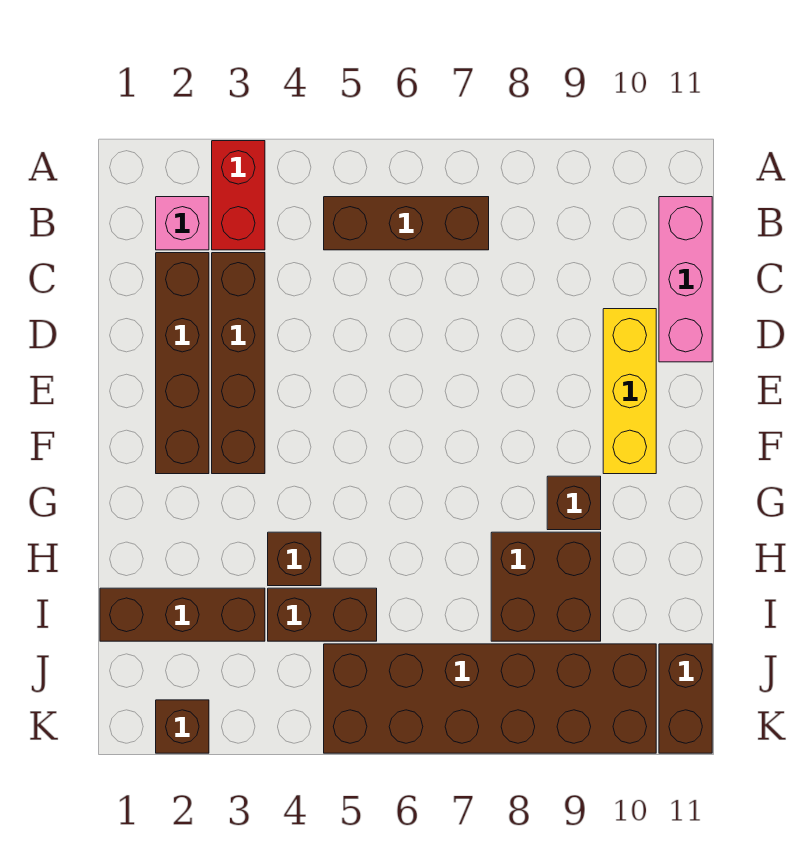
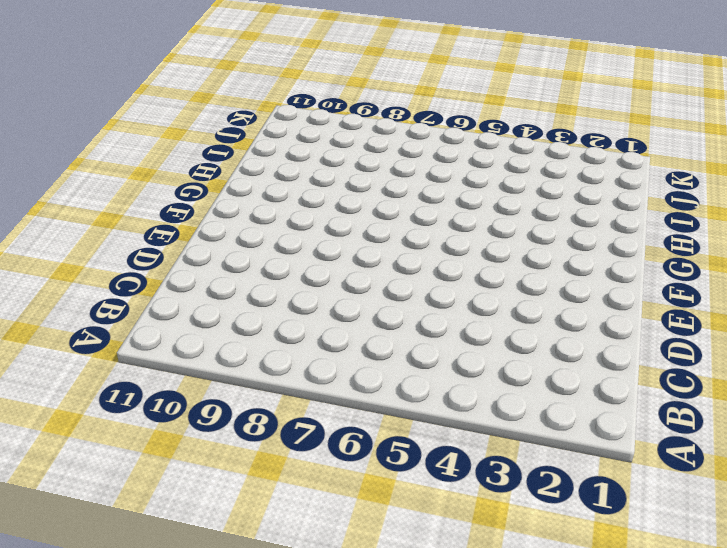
none -> red brick A3:B3 level 1
none -> pink brick B2 level 1
none -> brown brick B5:B7 level 1

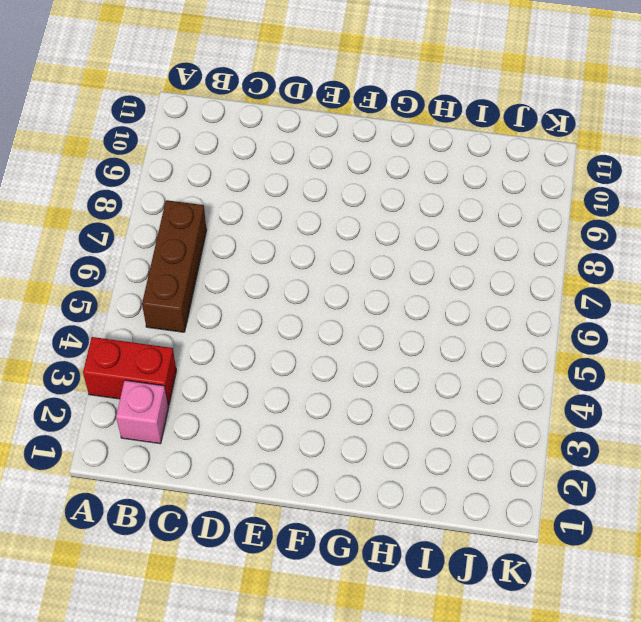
none -> pink brick B11:D11 level 1
none -> brown brick C2:F2 level 1
none -> brown brick C3:F3 level 1

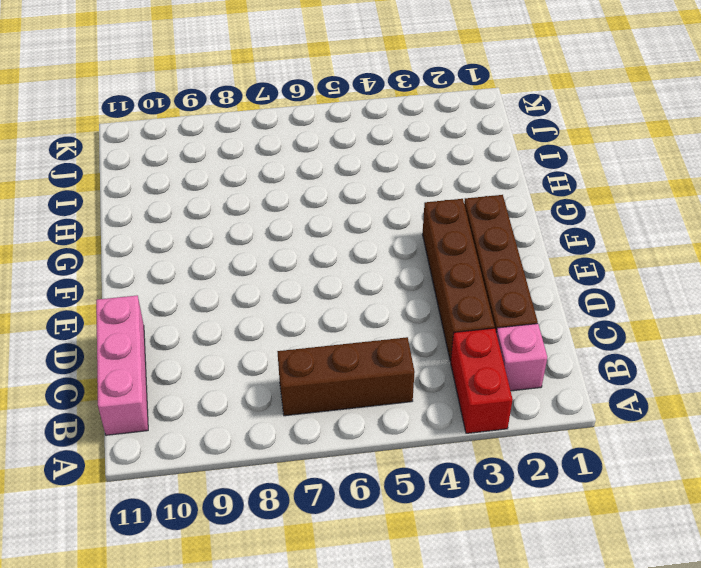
none -> yellow brick D10:F10 level 1
none -> brown brick G9 level 1
none -> brown brick H4 level 1

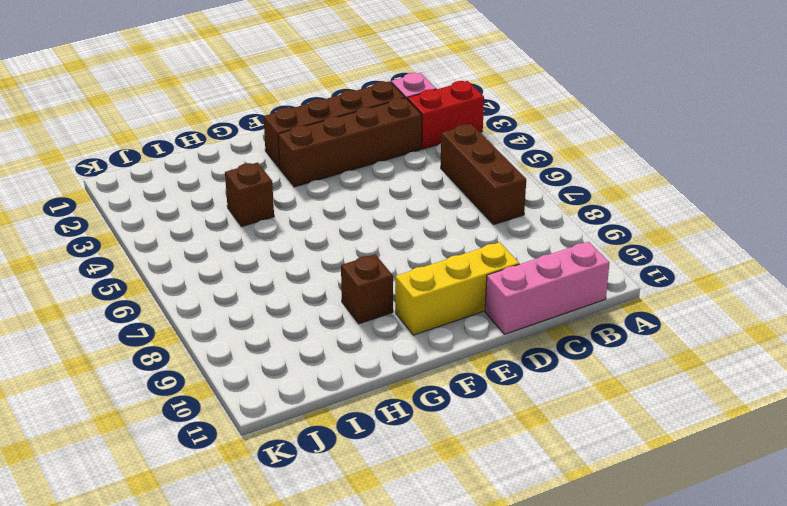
none -> brown brick H8:I9 level 1
none -> brown brick I1:I3 level 1
none -> brown brick I4:I5 level 1

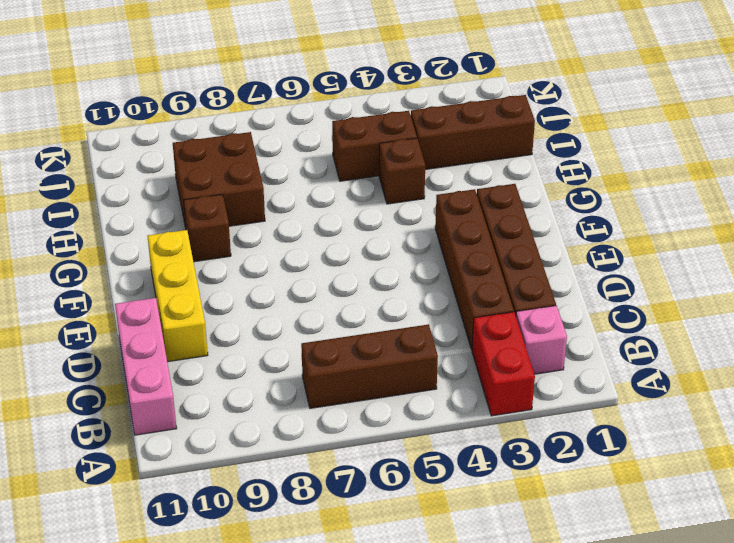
none -> brown brick J5:K10 level 1
none -> brown brick J11:K11 level 1
none -> brown brick K2 level 1

